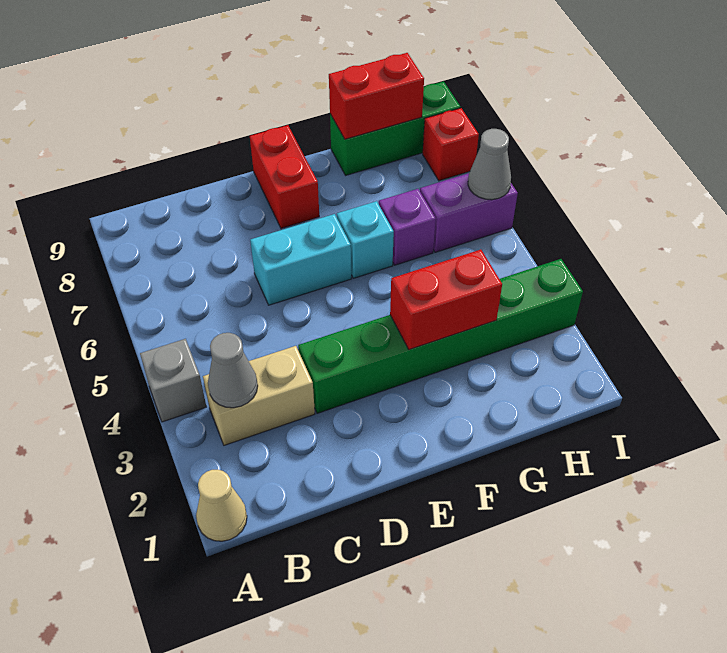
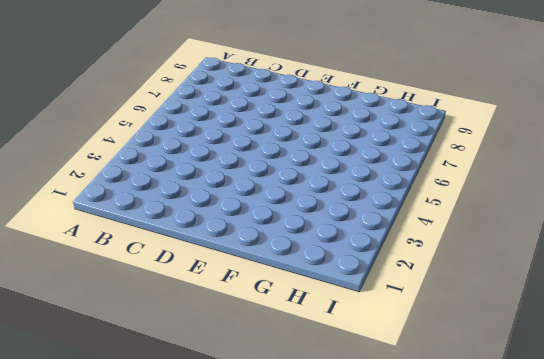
none -> tan cone A1 level 1
none -> grey brick A4 level 1
none -> tan brick B3:C3 level 1

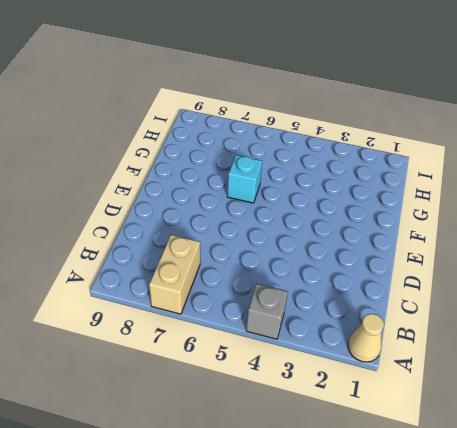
tan brick A7:B7 level 1 -> tan brick B3:C3 level 1
none -> green brick D3:I3 level 1
none -> cyan brick D6:E6 level 1
none -> red brick E8:E9 level 1

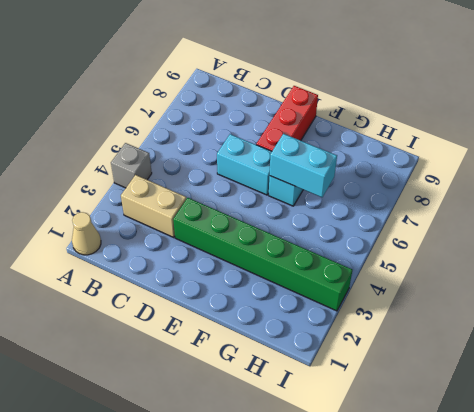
red brick E7:E9 level 1 -> red brick E8:E9 level 1
cyan brick F6:G6 level 2 -> none
none -> purple brick G6 level 1
none -> green brick G9:I9 level 1
none -> purple brick H6:I6 level 1

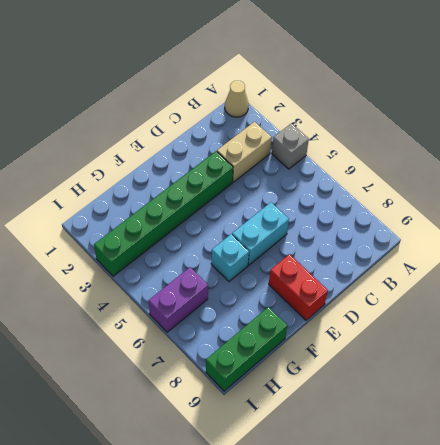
none -> purple brick G6 level 1
none -> red brick I8 level 1
none -> grey cone B3 level 2

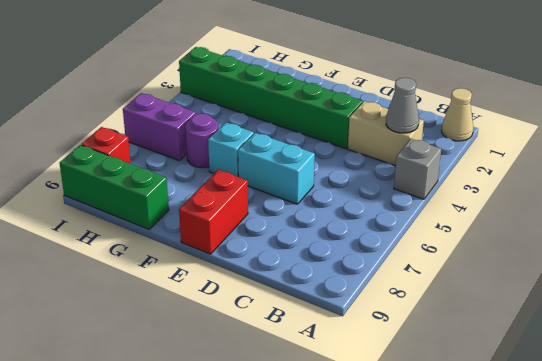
purple round brick G6 level 1 -> purple brick G6 level 1
none -> red brick F3:G3 level 2
none -> red brick G9:H9 level 2
none -> grey cone I6 level 2

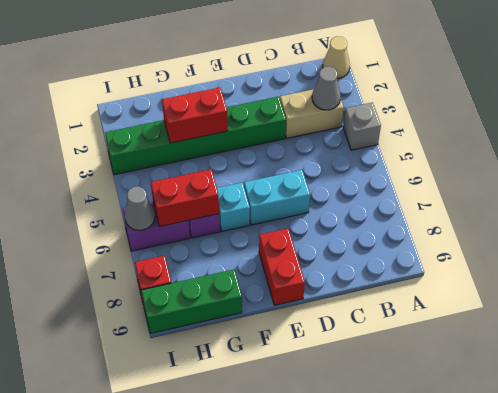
red brick G6:H6 level 2 -> red brick G9:H9 level 2

